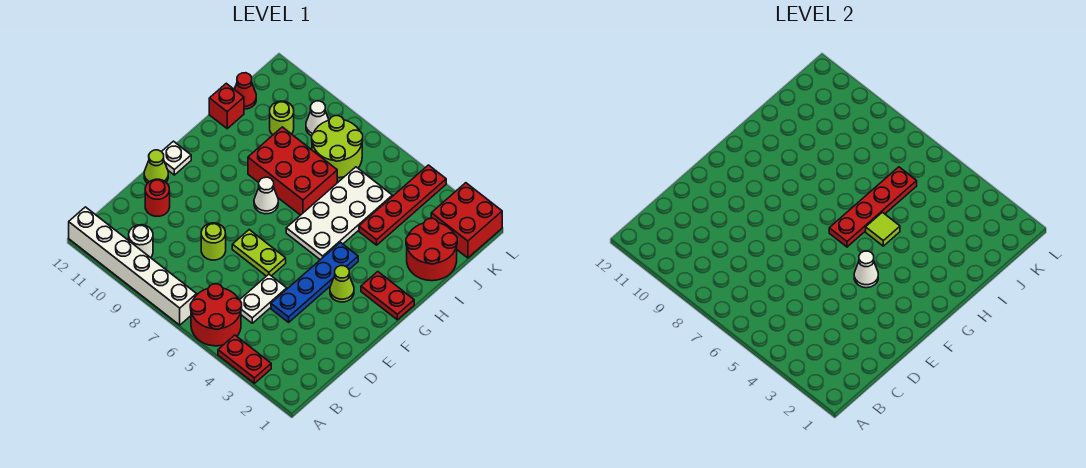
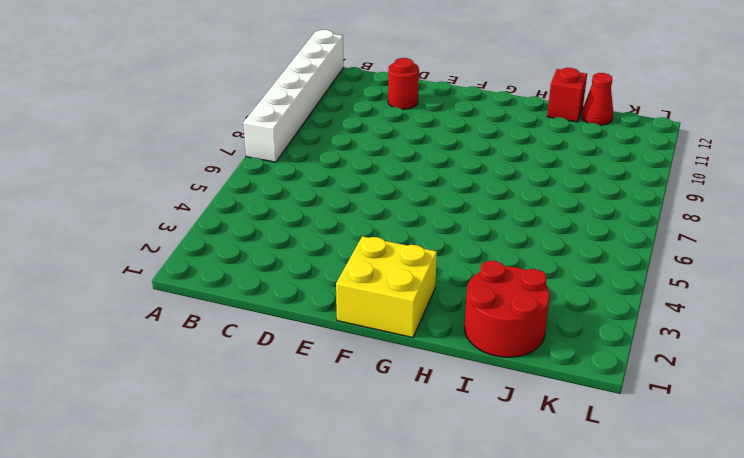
yellow brick F1:G2 level 1 -> red plate G1:G2 level 1
none -> red plate A3:A4 level 1
none -> red round brick A5:B6 level 1
none -> white round brick B10 level 1

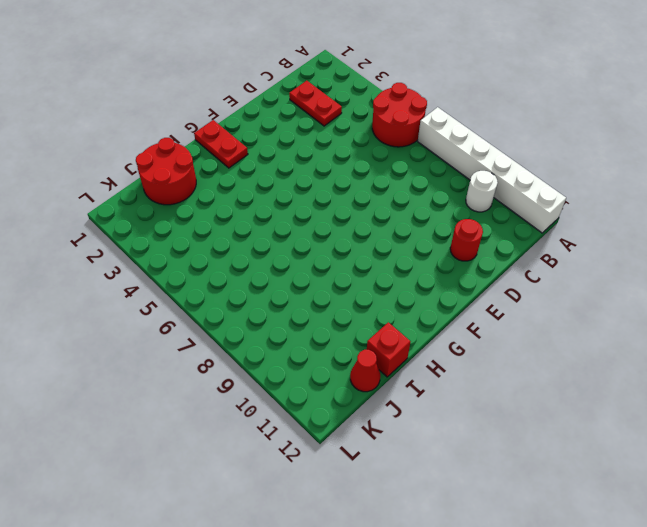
red plate C2:C3 level 1 -> red plate A3:A4 level 1
none -> white plate C5:D5 level 1
none -> blue plate D4:G4 level 1
none -> lime round brick D8 level 1

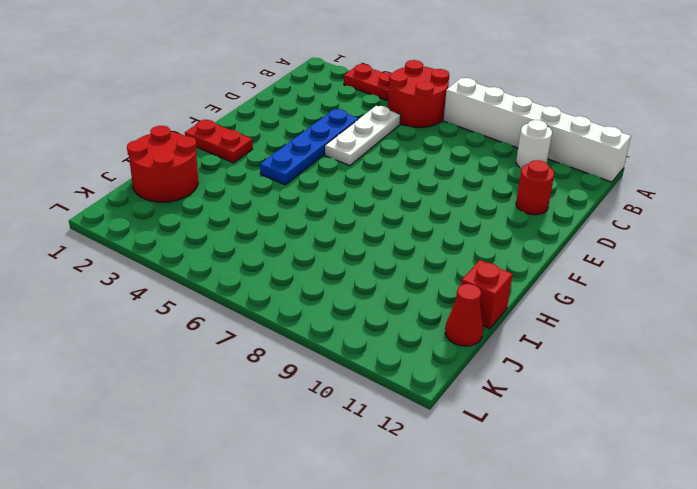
white plate C5:E5 level 1 -> white plate C5:D5 level 1
none -> lime round brick D8 level 1
none -> lime plate E6:E7 level 1
none -> lime cone E12 level 1

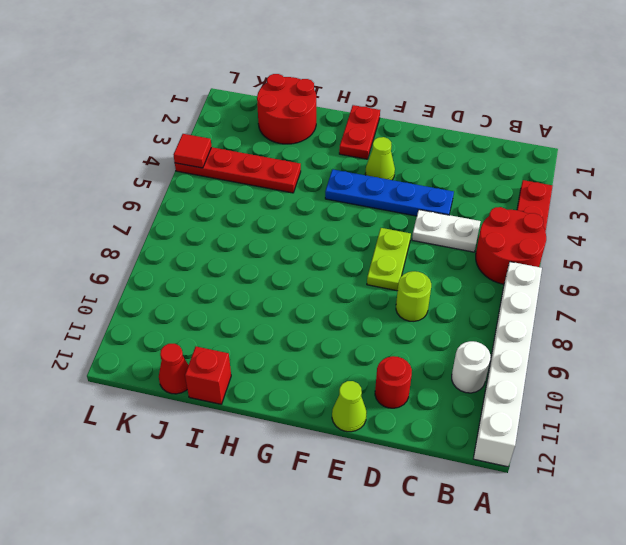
red tile L4 level 2 -> none
none -> white plate F12 level 1
none -> white plate G5:J6 level 1
none -> white cone G8 level 1

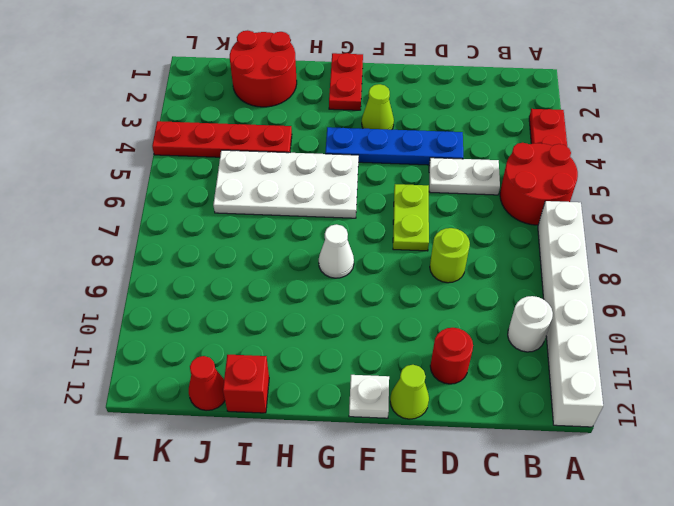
none -> red brick H7:I9 level 1
none -> lime round brick J7:K8 level 1
none -> lime round brick J10 level 1

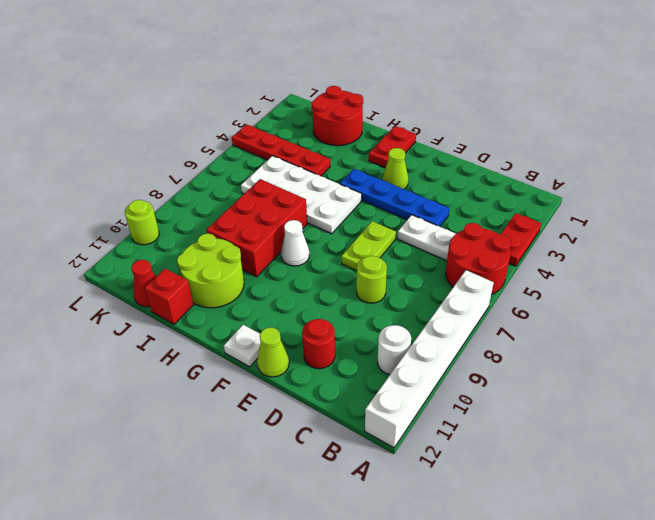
lime round brick H10:I11 level 1 -> lime round brick J7:K8 level 1
lime round brick L10 level 1 -> lime round brick J10 level 1
none -> red brick K1:L2 level 1
none -> white cone K9 level 1
none -> white cone F4 level 2

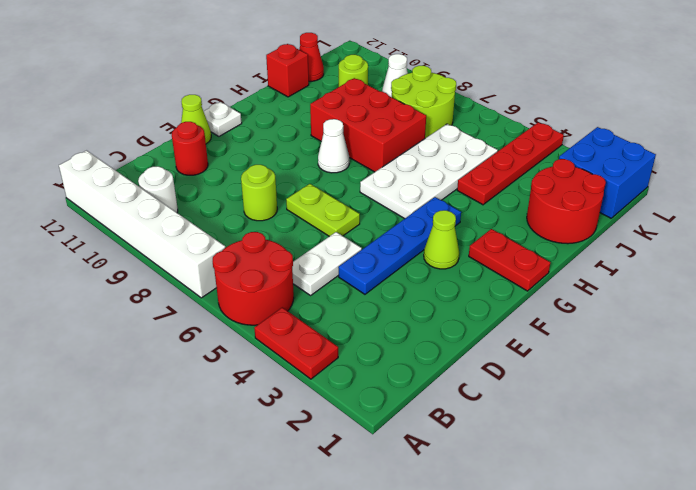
blue brick K1:L2 level 1 -> red brick K1:L2 level 1
none -> white cone F4 level 2
none -> red plate G6:J6 level 2
none -> lime tile H5 level 2

